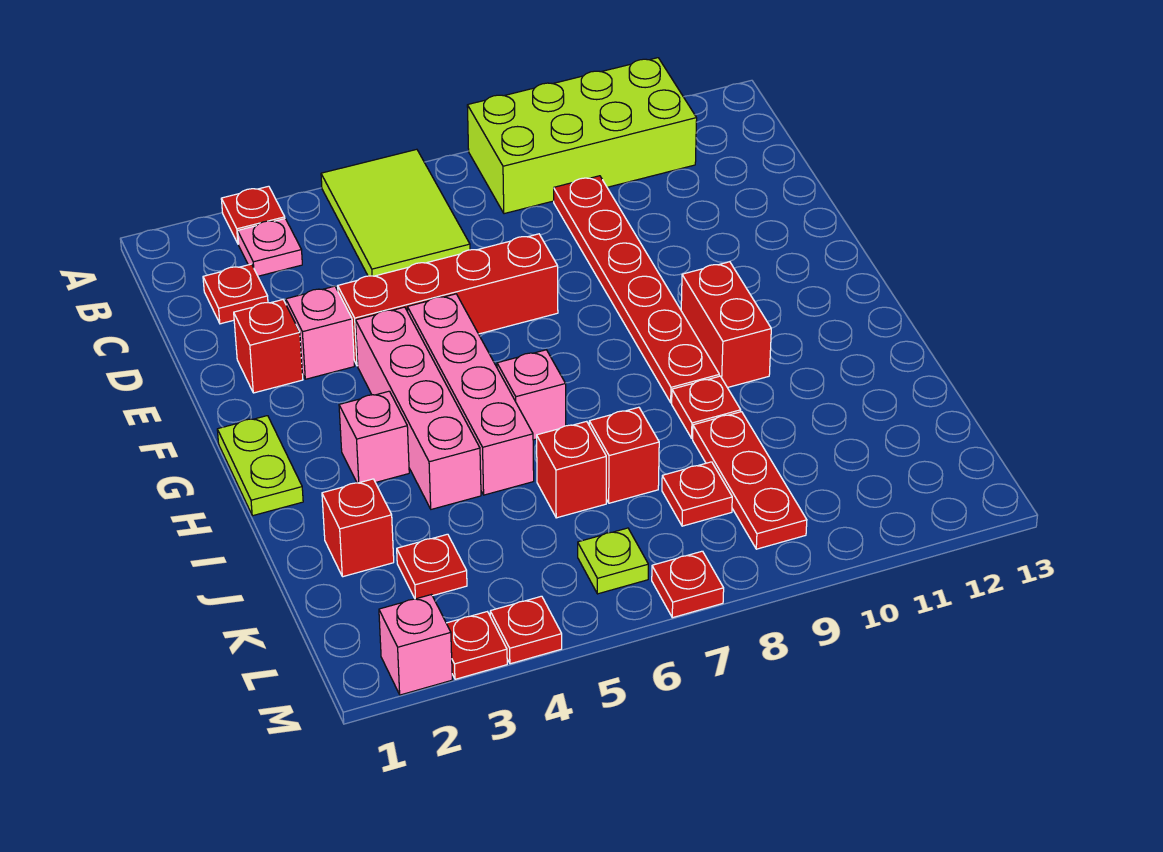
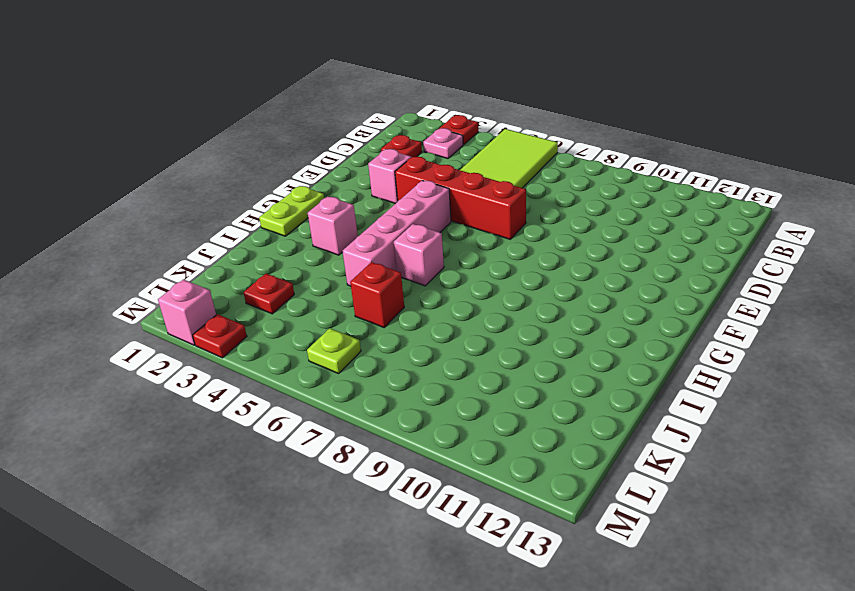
none -> lime brick A8:B11 level 1
none -> red plate C9:H9 level 1
none -> red brick E2 level 1

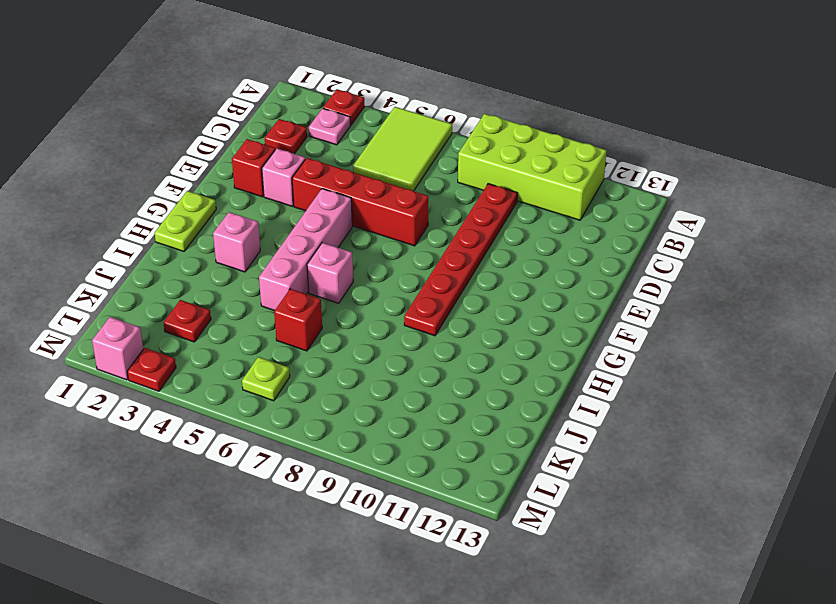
none -> pink brick F4:I4 level 1
none -> red brick G10:H10 level 1
none -> red plate I9 level 1

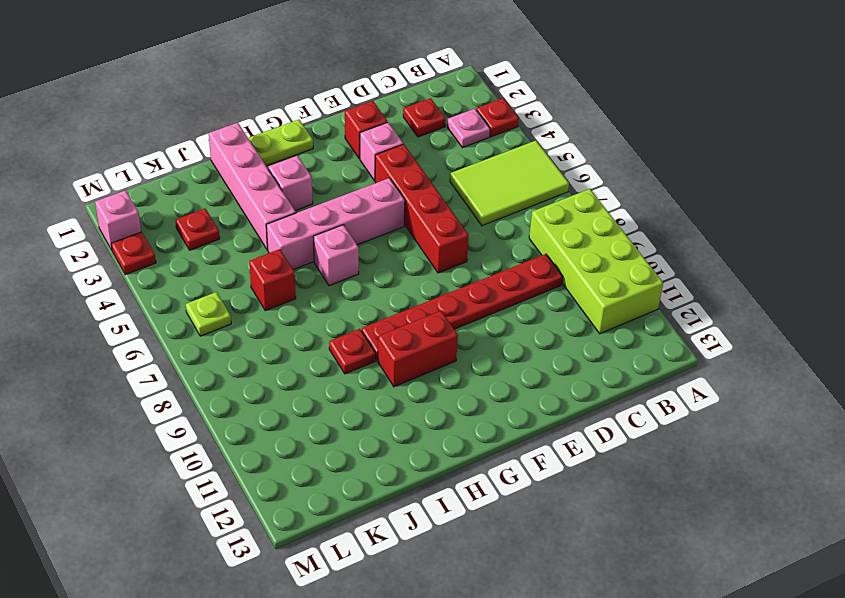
pink brick I1:I4 level 1 -> pink brick F4:I4 level 1
none -> red brick J2 level 1
none -> red brick J7 level 1
none -> red plate J9:L9 level 1

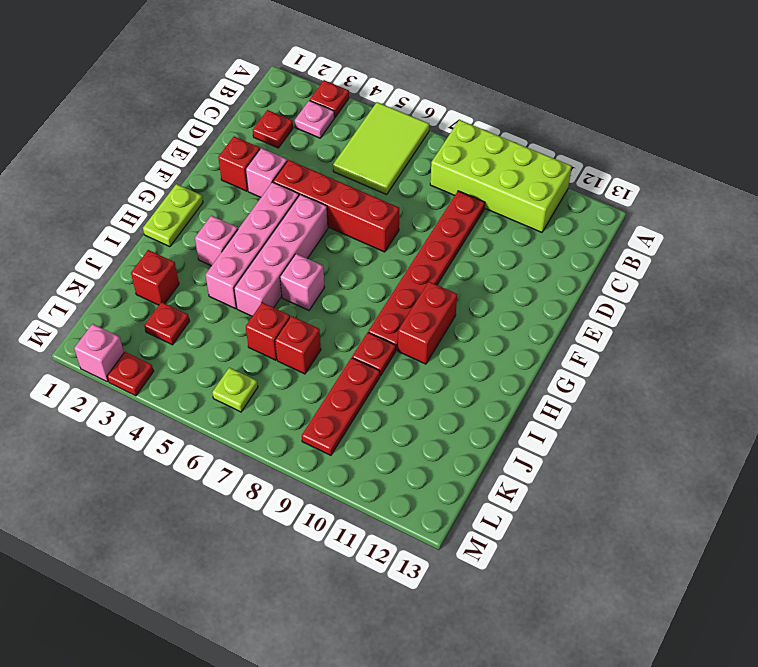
none -> red plate K8 level 1
none -> red plate M4 level 1
none -> red plate M7 level 1

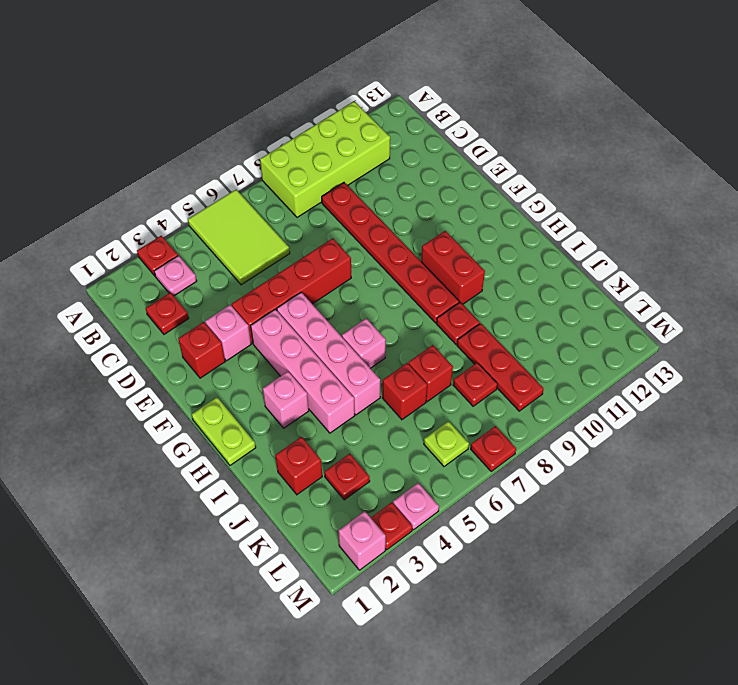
pink plate M4 level 1 -> red plate M4 level 1

